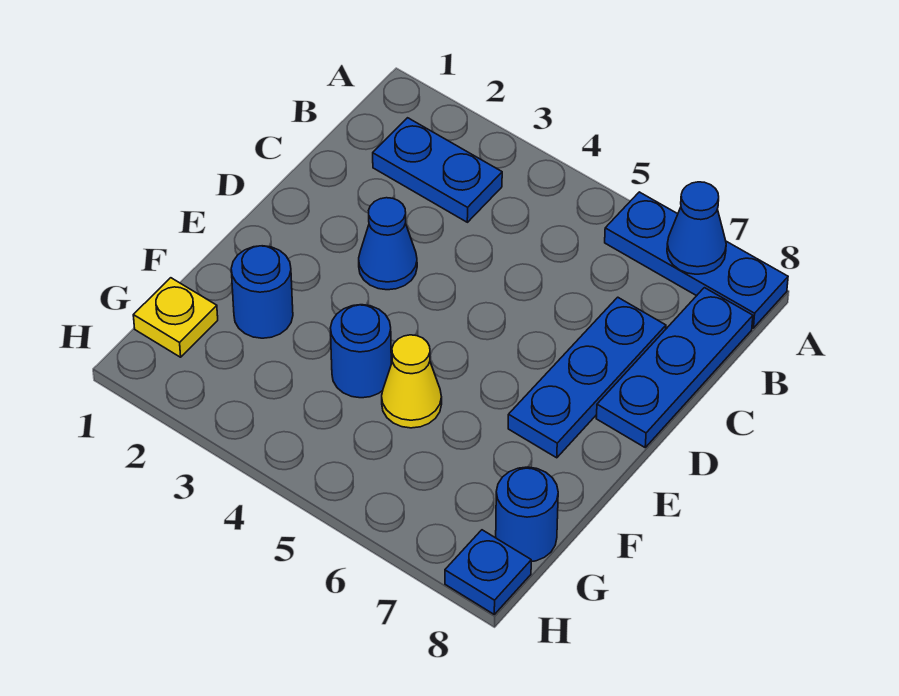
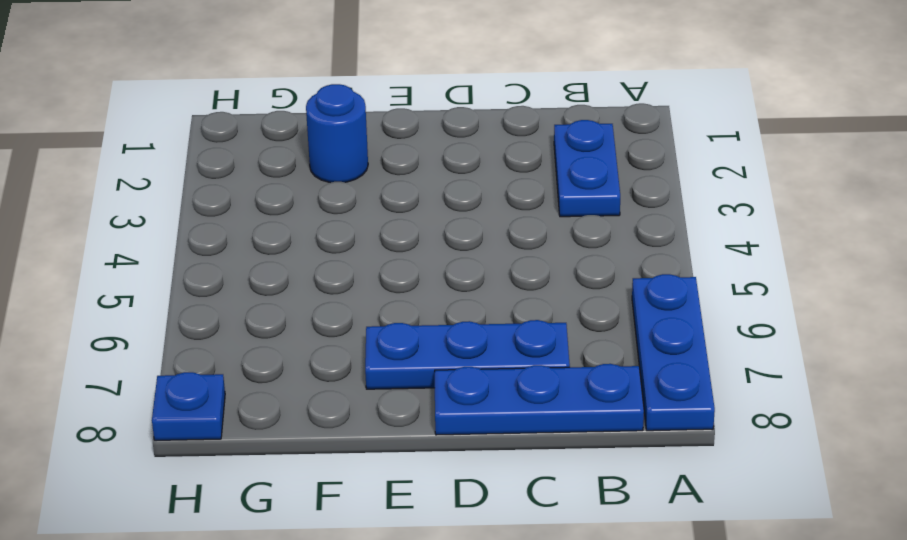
none -> blue cone D3 level 1
none -> blue round brick F4 level 1
none -> yellow cone F5 level 1

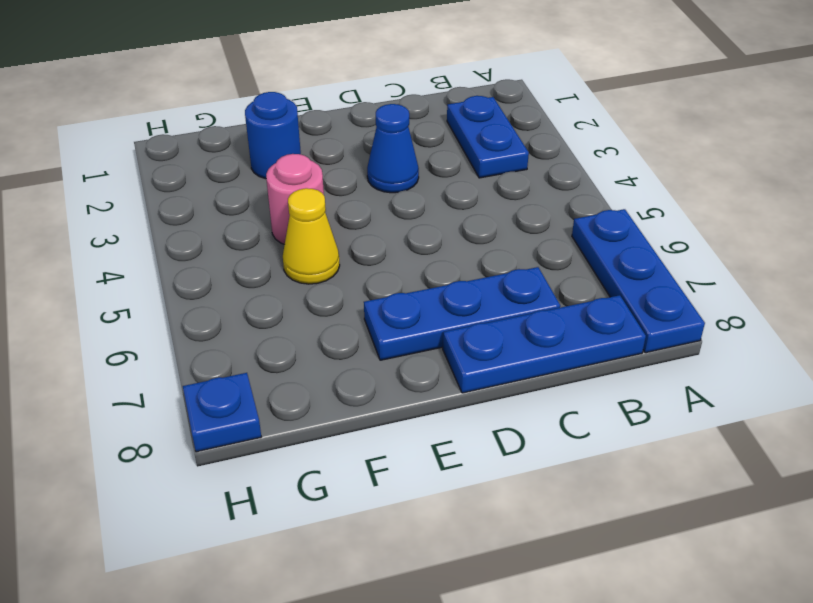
pink round brick F4 level 1 -> blue round brick F4 level 1
none -> yellow plate G1 level 1
none -> blue round brick G8 level 1
none -> blue cone A7 level 2

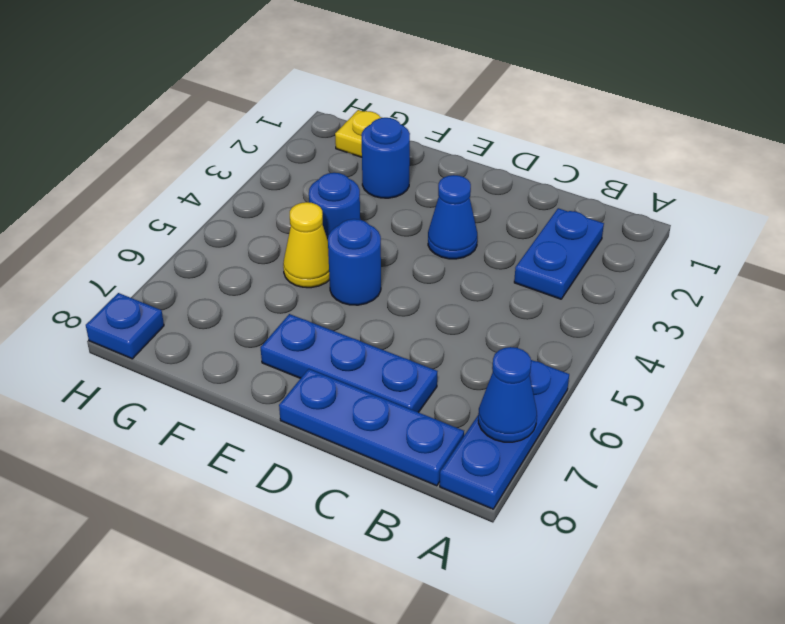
blue round brick E5 level 1 -> blue round brick G8 level 1

